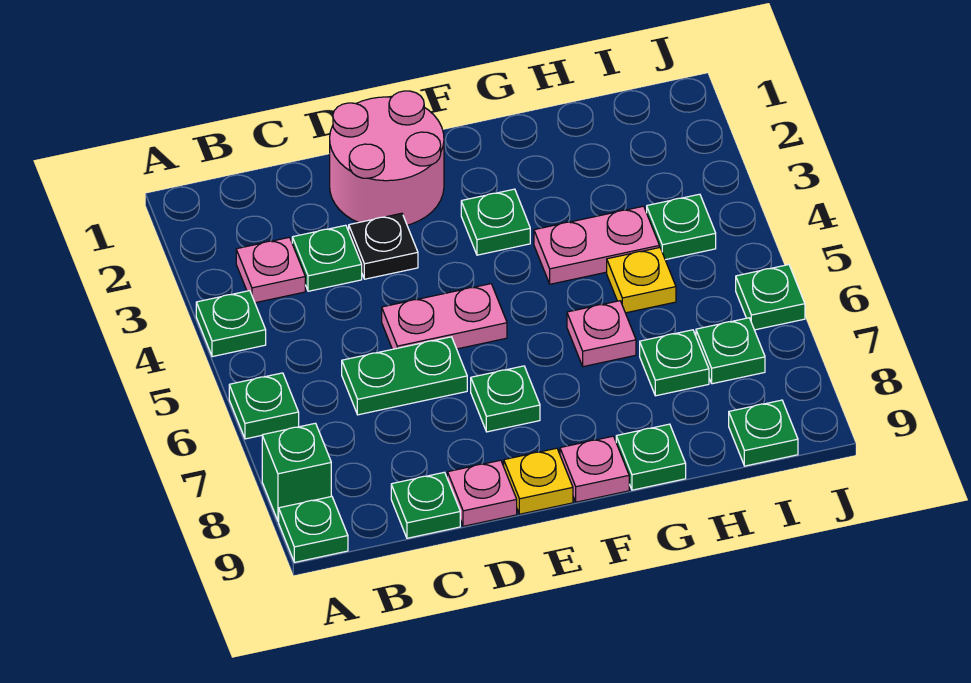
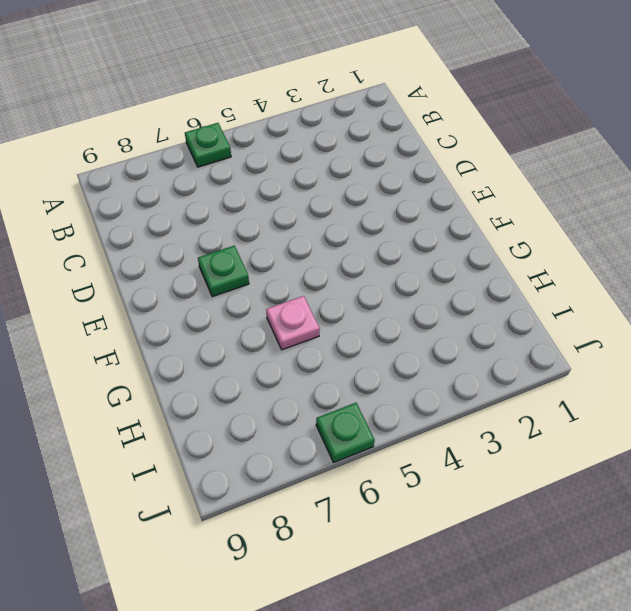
none -> green plate A4 level 1
none -> green brick A8 level 1
none -> green plate A9 level 1

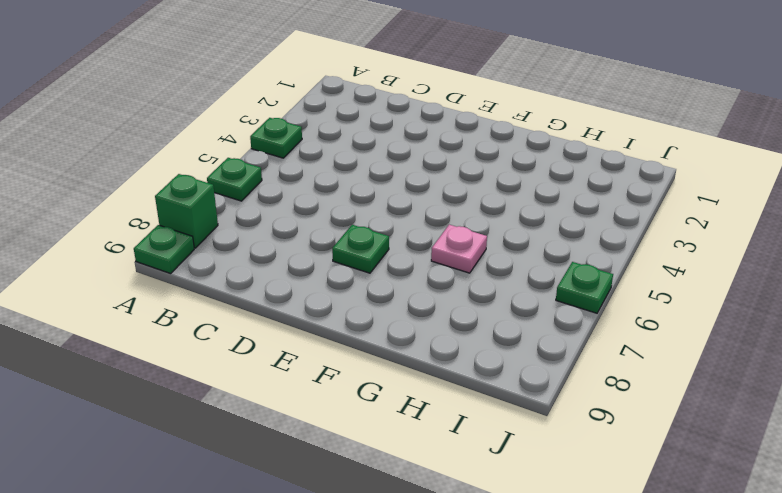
none -> pink plate B3 level 1
none -> green plate C3 level 1
none -> green plate C6:D6 level 1

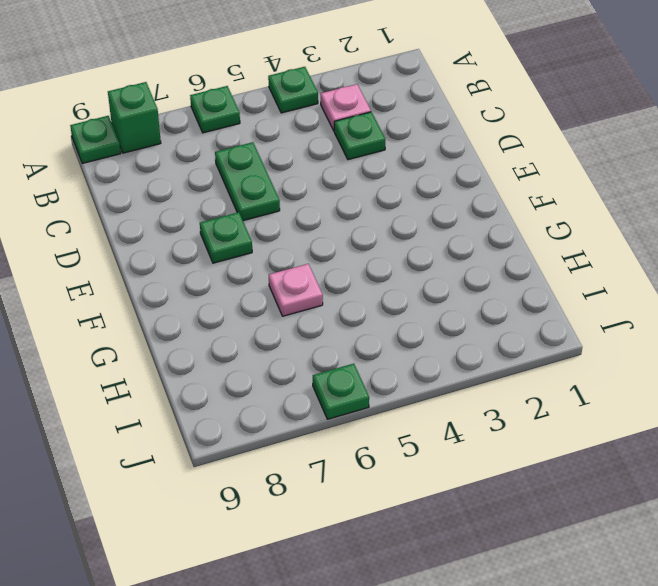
none -> green plate C9 level 1
none -> pink round brick D1:E2 level 1
none -> black plate D3 level 1

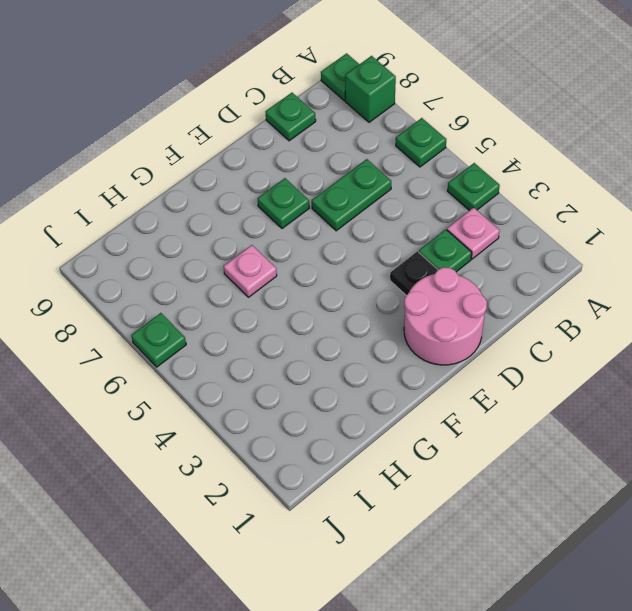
none -> pink plate D5:E5 level 1
none -> pink plate D9 level 1
none -> yellow plate E9 level 1

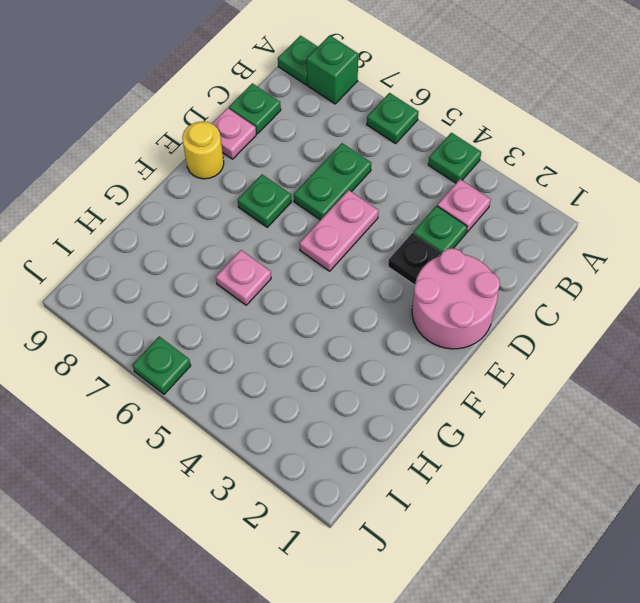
yellow round brick E9 level 1 -> yellow plate E9 level 1
none -> green plate F3 level 1
none -> pink plate F9 level 1
none -> pink plate G4:H4 level 1

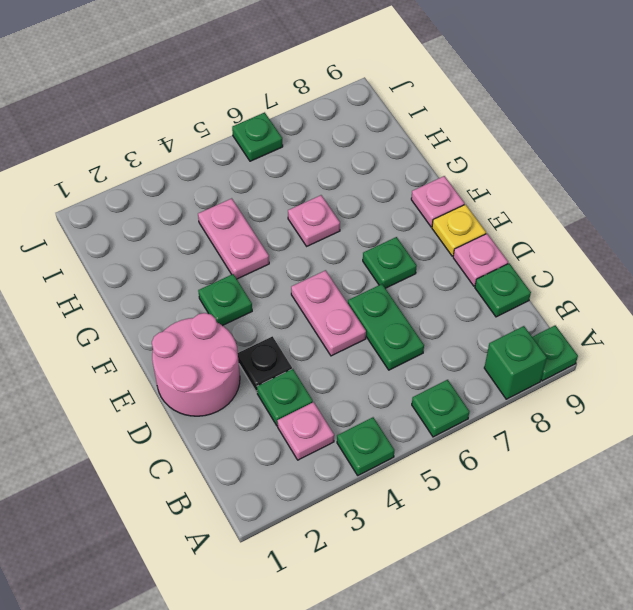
none -> green plate G9 level 1
none -> yellow plate H5 level 1
none -> green plate H7 level 1

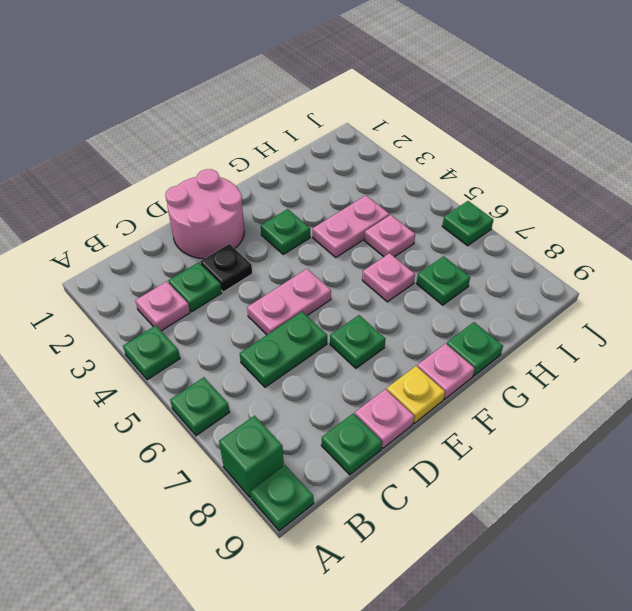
pink plate H5 level 1 -> yellow plate H5 level 1
none -> green plate I4 level 1
none -> green plate I7 level 1
none -> green plate I9 level 1

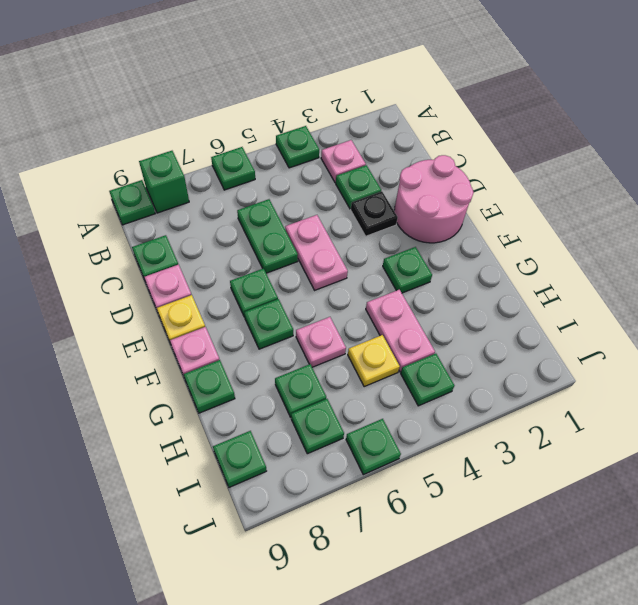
green plate F7 level 1 -> none

